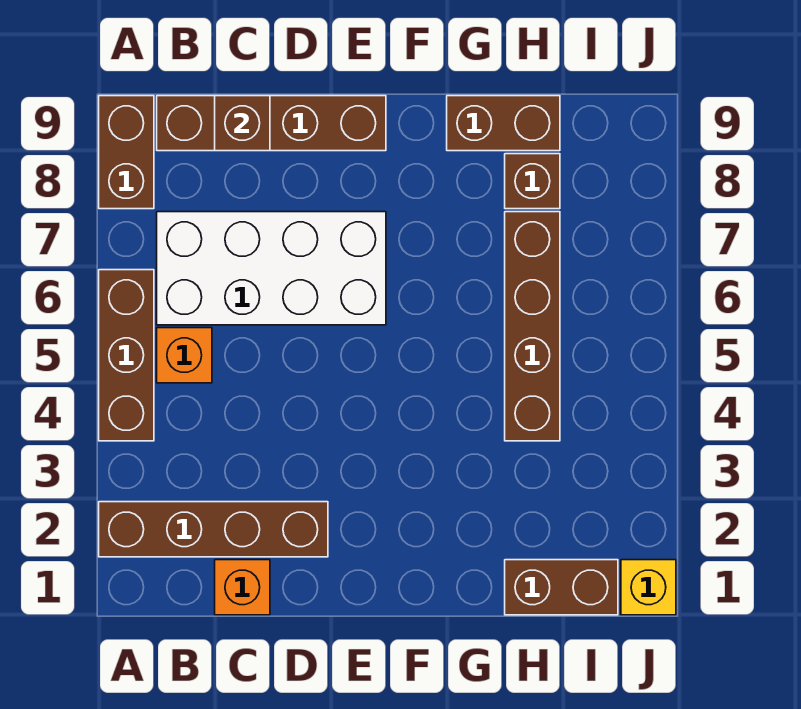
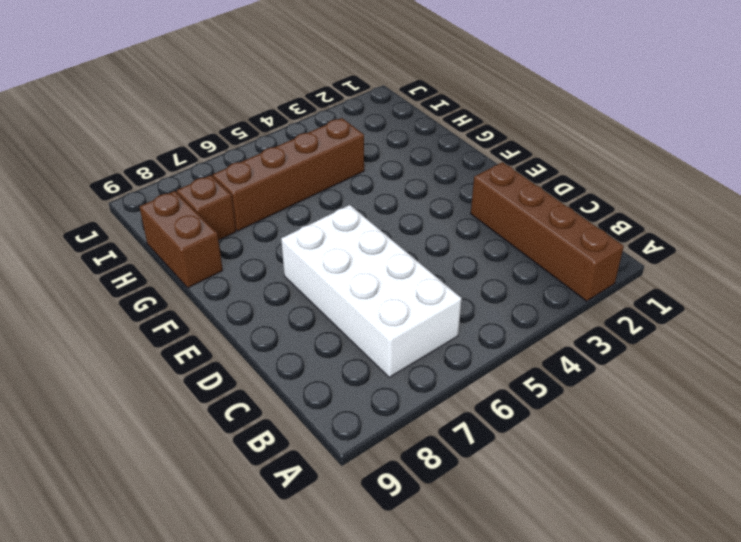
none -> brown brick A4:A6 level 1
none -> brown brick A8:A9 level 1
none -> orange brick B5 level 1

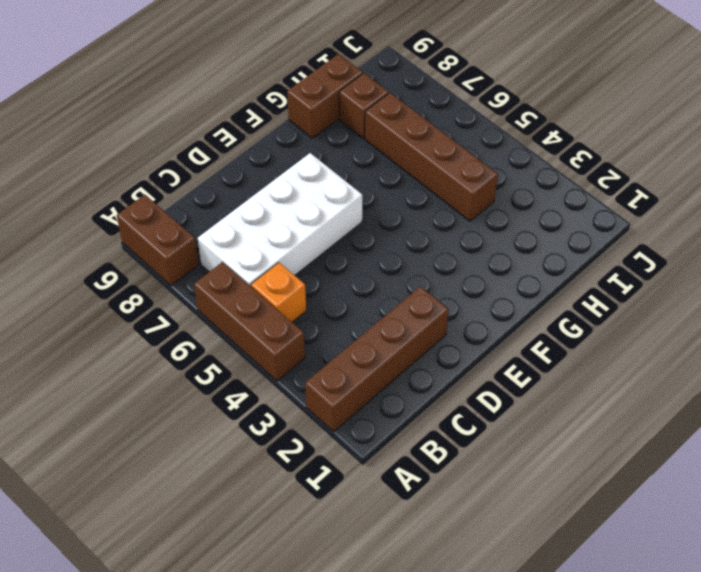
none -> brown brick B9:E9 level 1
none -> orange brick C1 level 1
none -> brown brick H1:I1 level 1

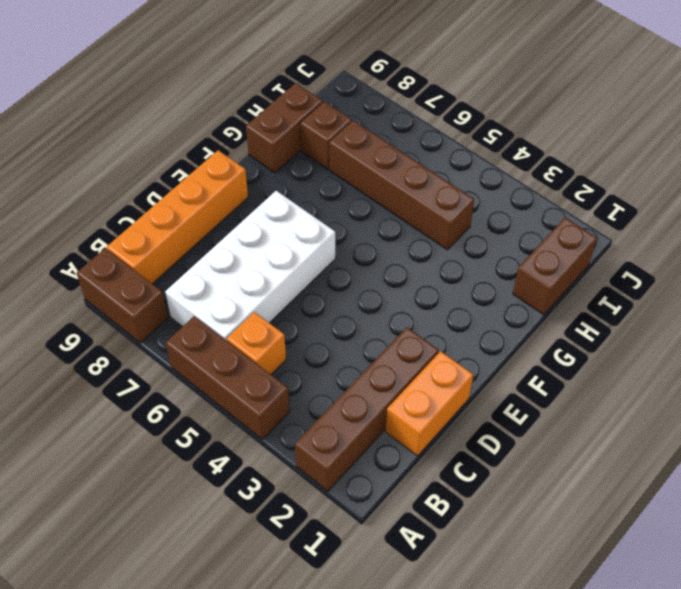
orange brick B9:E9 level 1 -> brown brick B9:E9 level 1
orange brick C1:D1 level 1 -> orange brick C1 level 1
none -> yellow brick J1 level 1
none -> brown brick C9 level 2

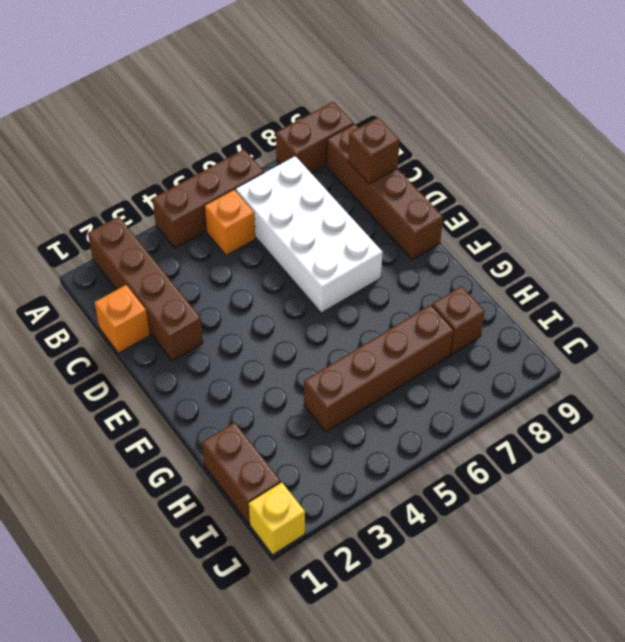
none -> brown brick G9:H9 level 1

